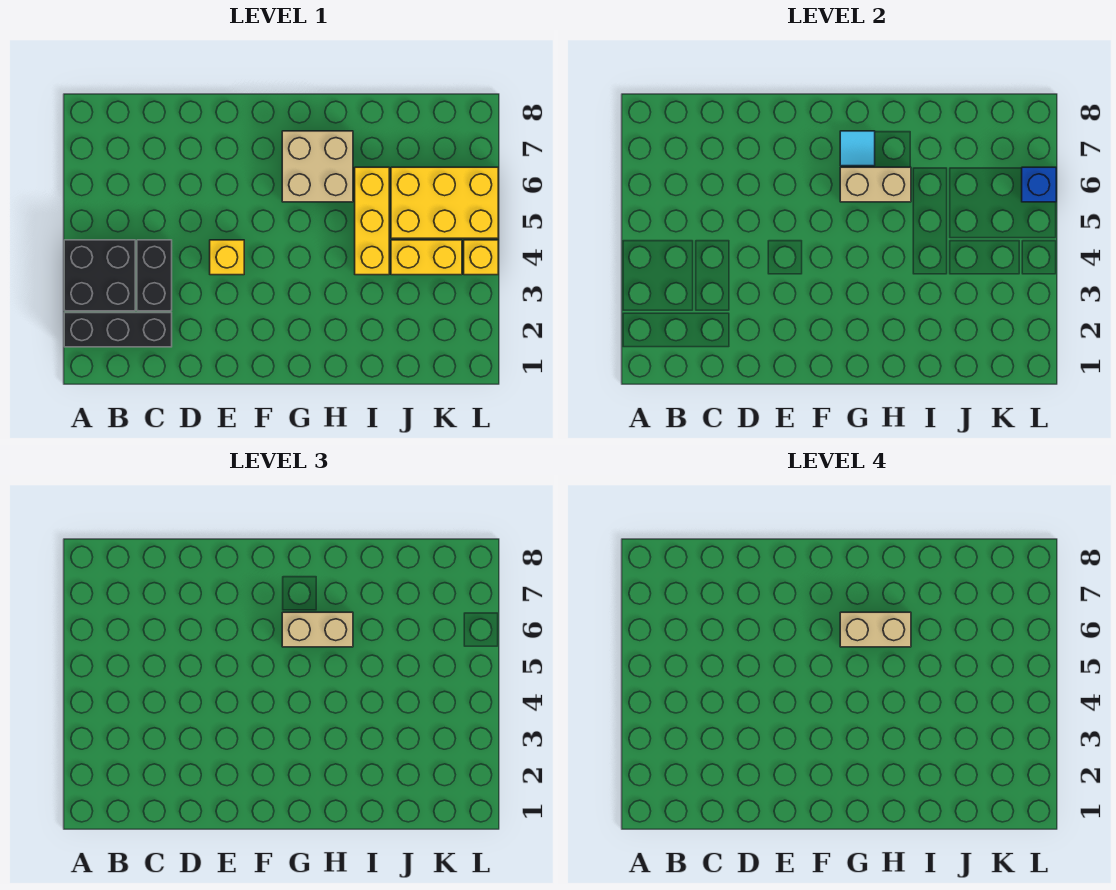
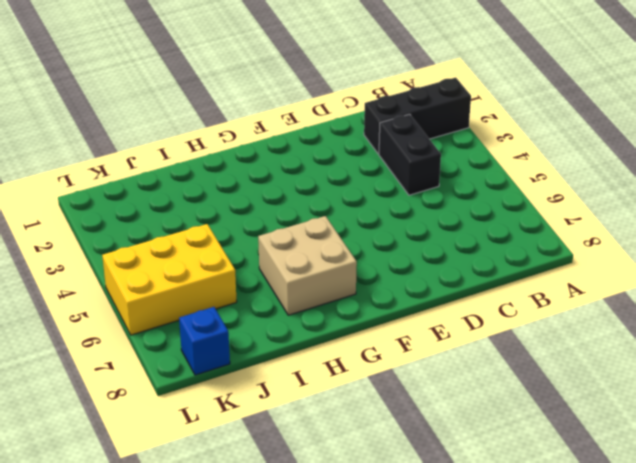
blue brick K8 level 1 -> blue brick L6 level 2
none -> black brick A3:B4 level 1
none -> yellow brick E4 level 1
none -> yellow brick I4:I6 level 1

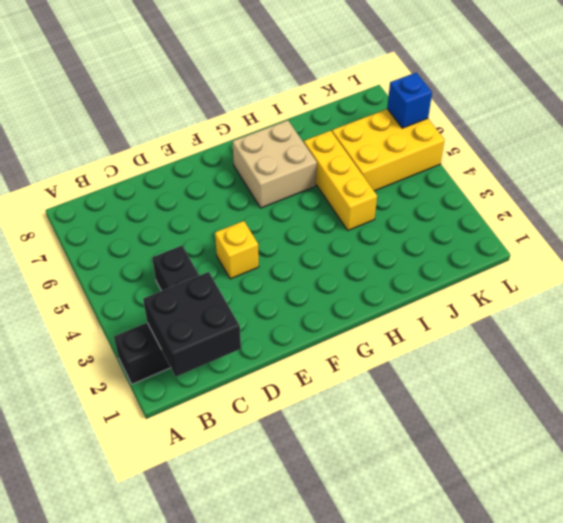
black brick B1:C2 level 2 -> black brick A3:B4 level 1
none -> yellow brick J4:K4 level 1
none -> yellow brick L4 level 1
none -> tan brick G6:H6 level 2

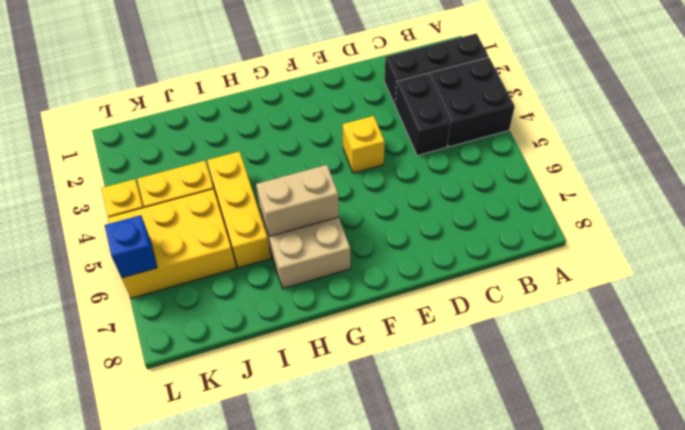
none -> cyan tile G7 level 2
none -> tan brick G6:H6 level 3
none -> tan brick G6:H6 level 4

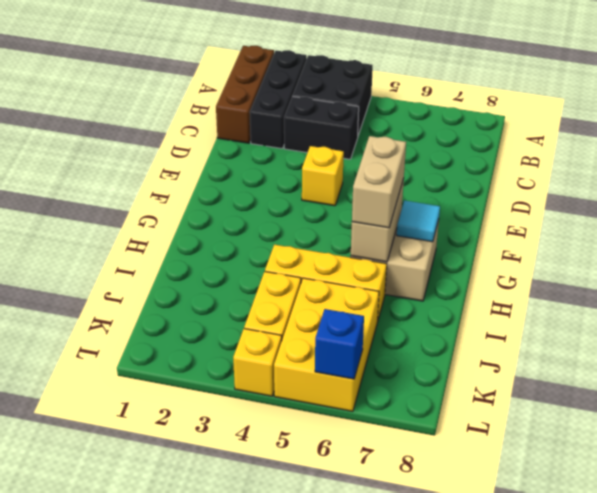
brown brick A1:C1 level 1 -> none
none -> tan brick G6:H6 level 4

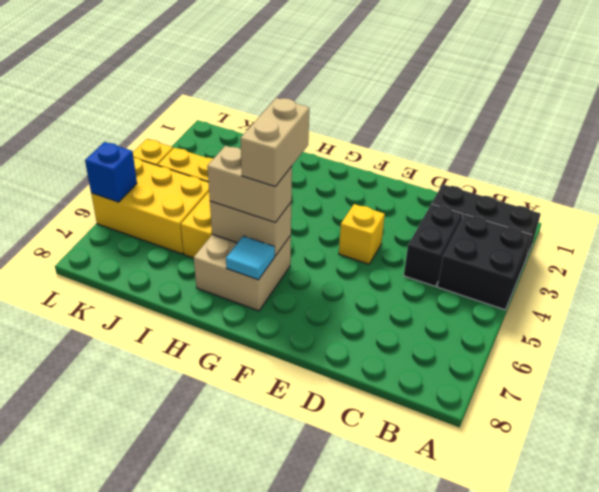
tan brick G5:G6 level 4 -> tan brick G6:H6 level 4

